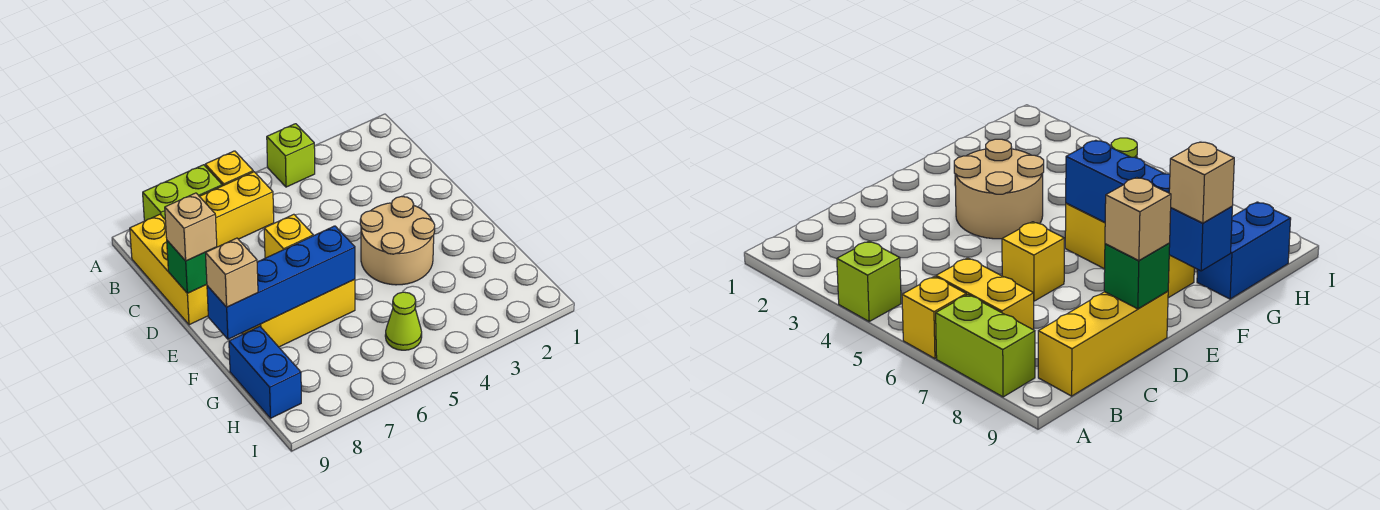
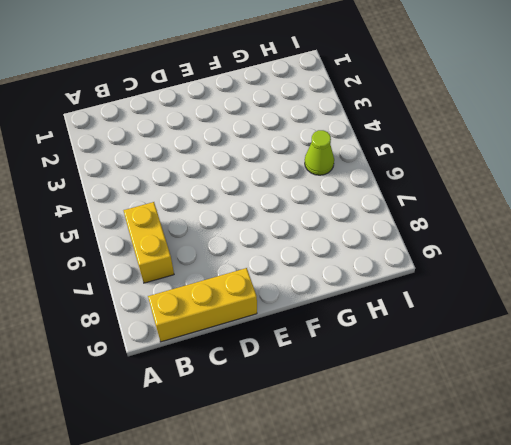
none -> lime brick A4 level 1
none -> yellow brick A6 level 1
none -> lime brick A7:A8 level 1

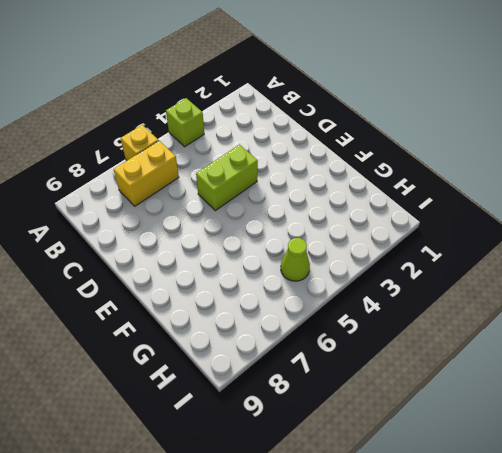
lime brick D4:D5 level 1 -> lime brick A7:A8 level 1
none -> yellow brick B9:D9 level 1
none -> yellow brick D6 level 1
none -> tan round brick E3:F4 level 1

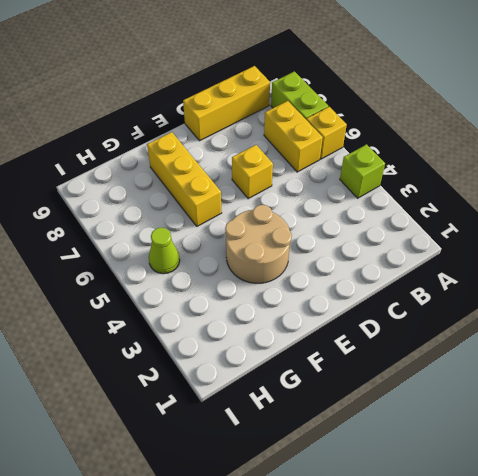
none -> blue brick G9:H9 level 1
none -> green brick D9 level 2
none -> blue brick F6:F9 level 2

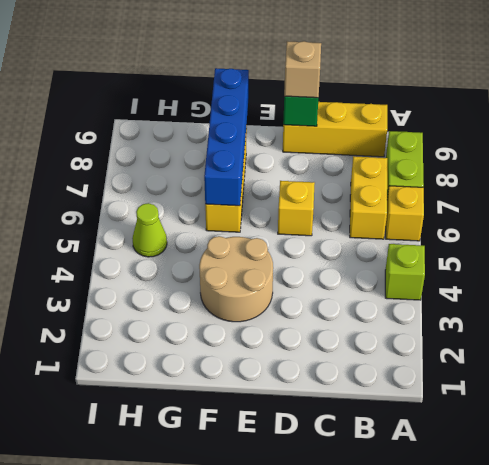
none -> blue brick G9:H9 level 1
none -> tan brick F9 level 3

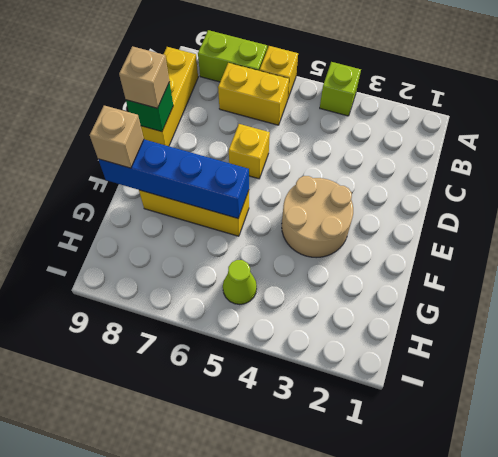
none -> blue brick G9:H9 level 1

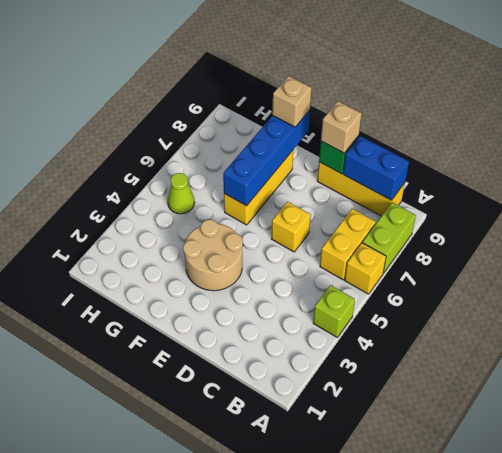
blue brick B9:C9 level 2 -> blue brick G9:H9 level 1

